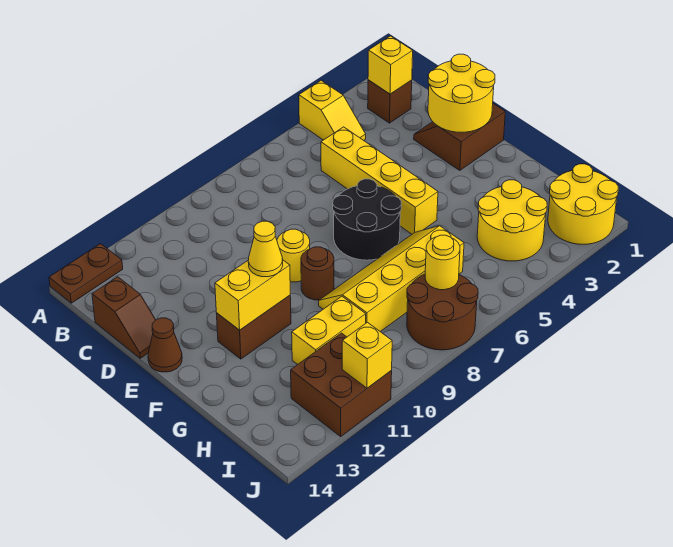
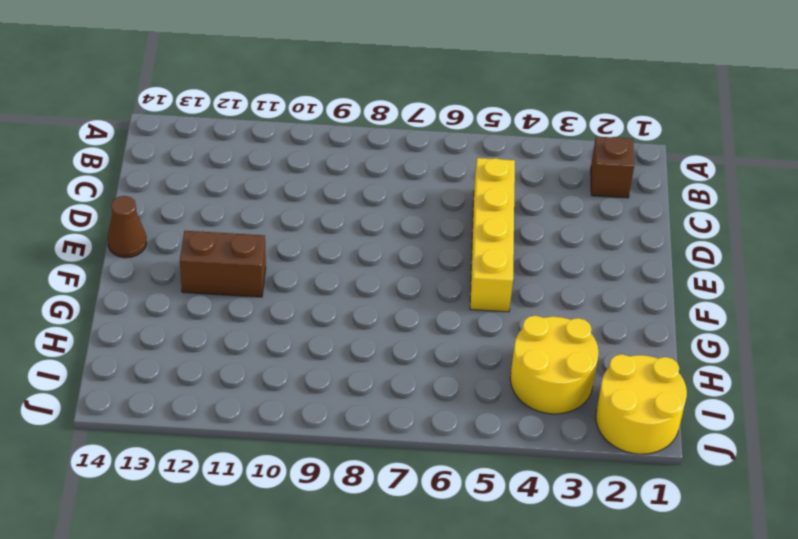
none -> yellow slope A4:B4 level 1 top A
none -> brown plate A13:A14 level 1
none -> brown slope C14:D14 level 1 top C

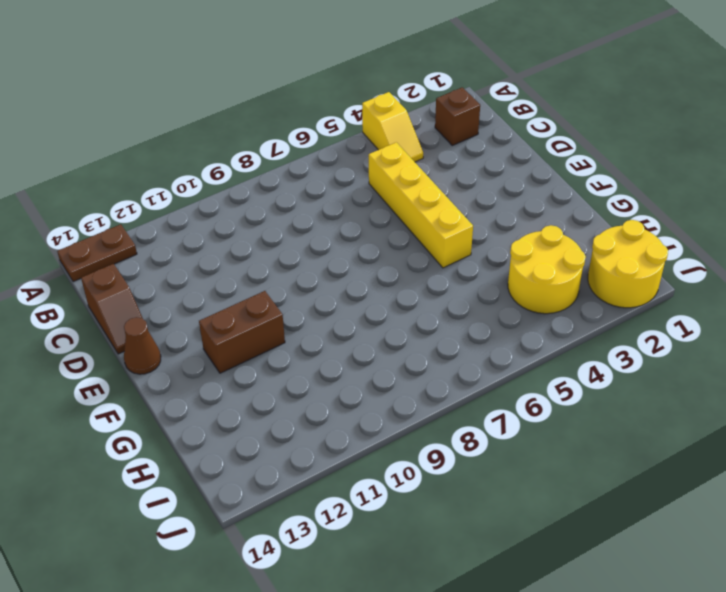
none -> brown slope D1:E2 level 1 top E
none -> black round brick E6:F7 level 1
none -> yellow round brick E9 level 1

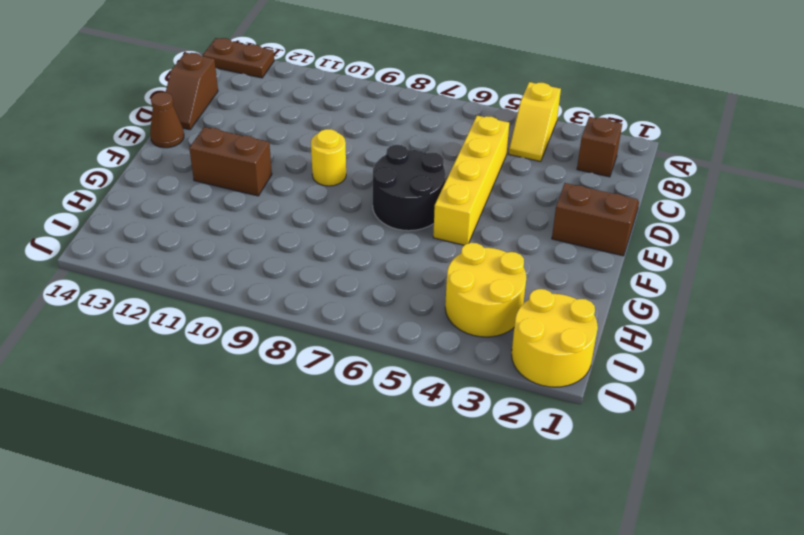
none -> brown round brick F9 level 1
none -> yellow slope G6:H9 level 1 top H
none -> yellow brick H10:H11 level 1

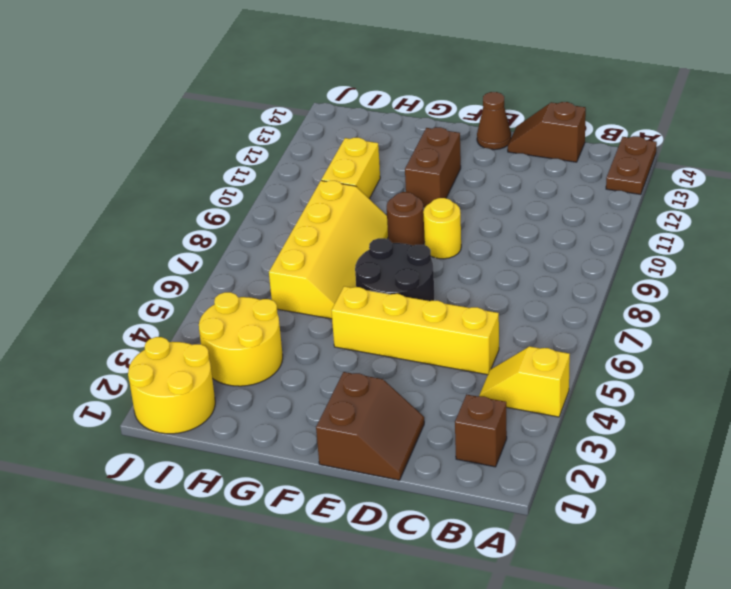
none -> brown round brick I7:J8 level 1
none -> brown brick I11:J12 level 1
none -> yellow brick B2 level 2

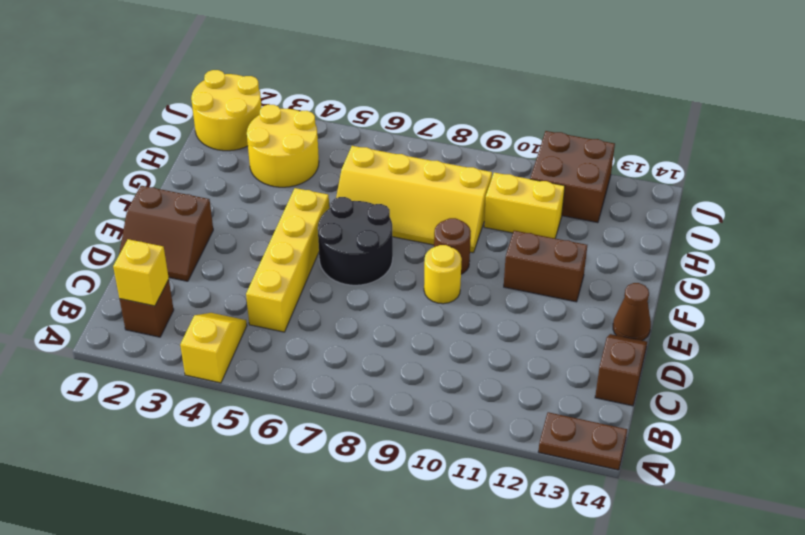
none -> brown round brick I7:J8 level 1
none -> yellow round brick D1:E2 level 2
none -> yellow brick F11:F12 level 2

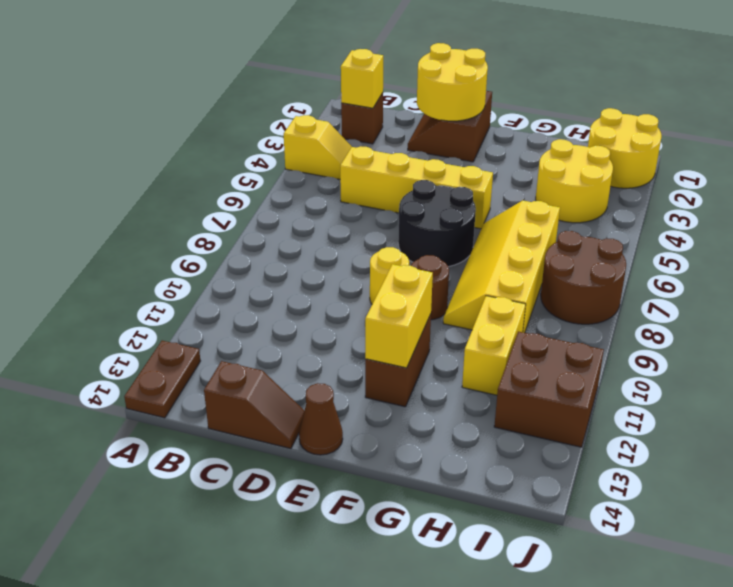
none -> yellow round brick I7 level 2
none -> yellow brick J11 level 2
none -> yellow cone F11 level 3

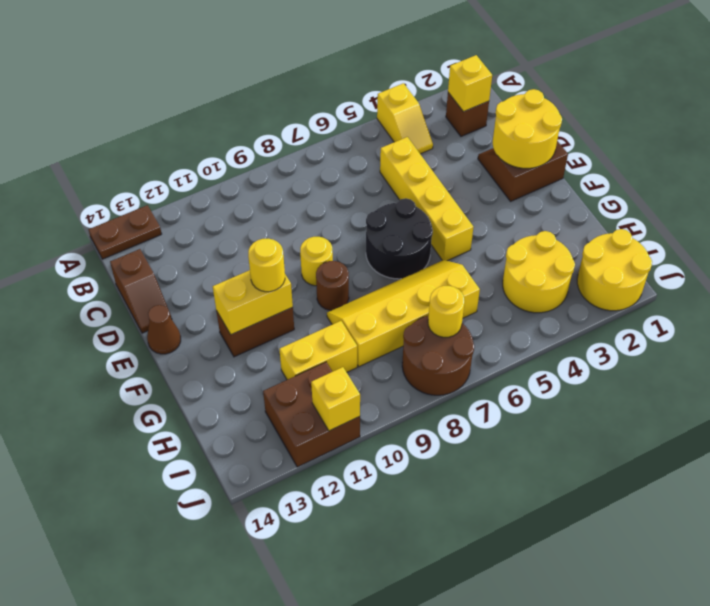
yellow round brick F11 level 3 -> yellow cone F11 level 3

